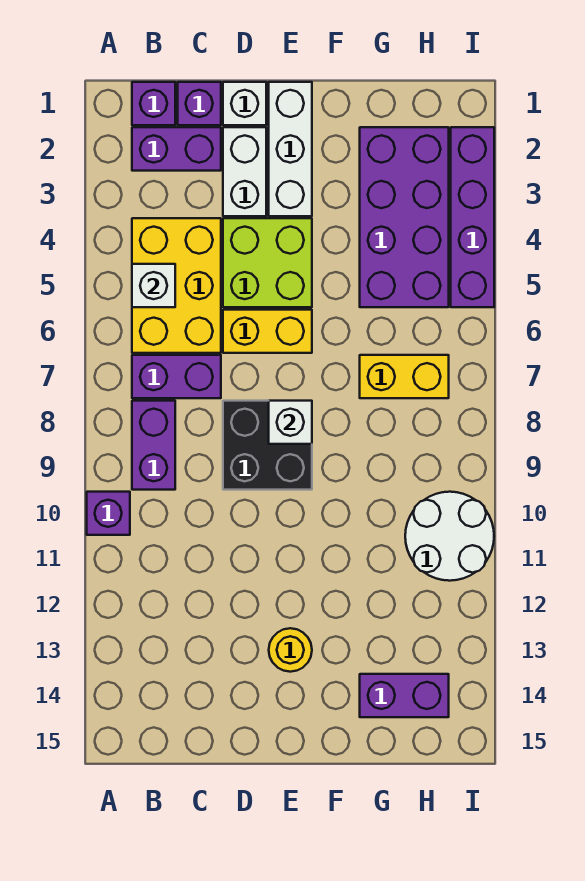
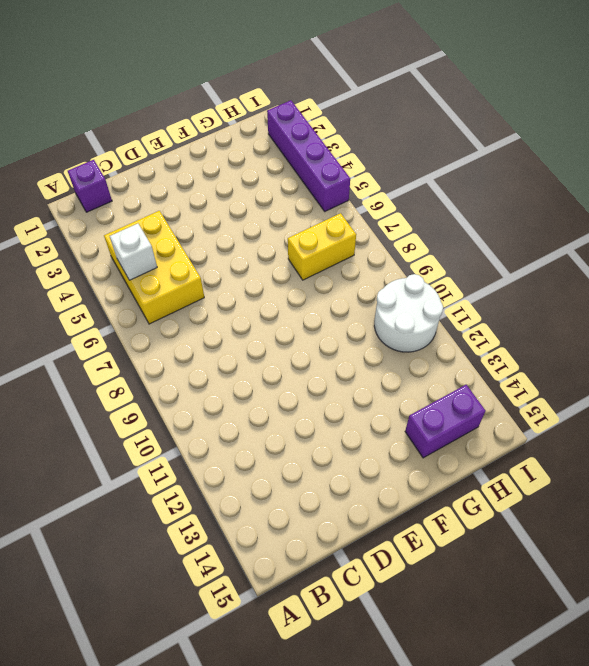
none -> purple brick A10 level 1
none -> purple brick B2:C2 level 1
none -> purple brick B7:C7 level 1

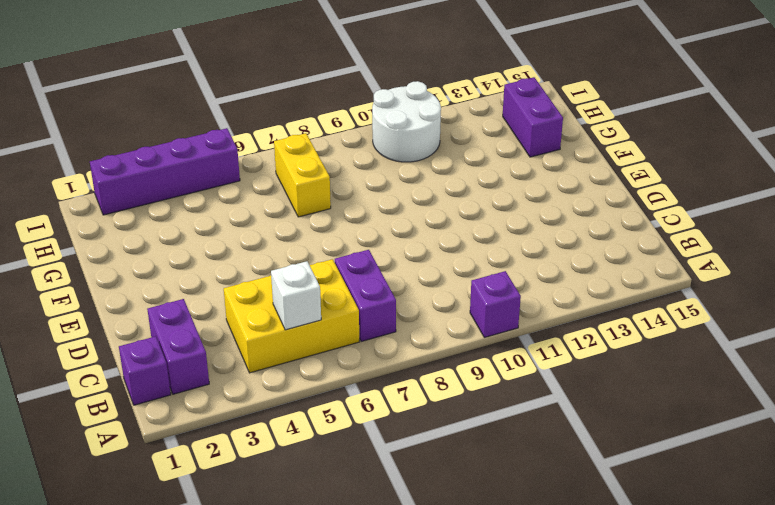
none -> purple brick B8:B9 level 1
none -> purple brick C1 level 1
none -> white brick D1 level 1

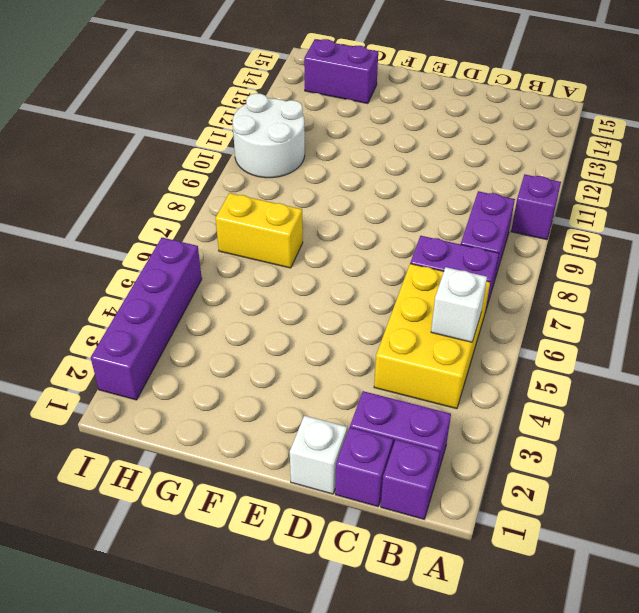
none -> white brick D2:D3 level 1
none -> lime brick D4:E5 level 1
none -> yellow brick D6:E6 level 1

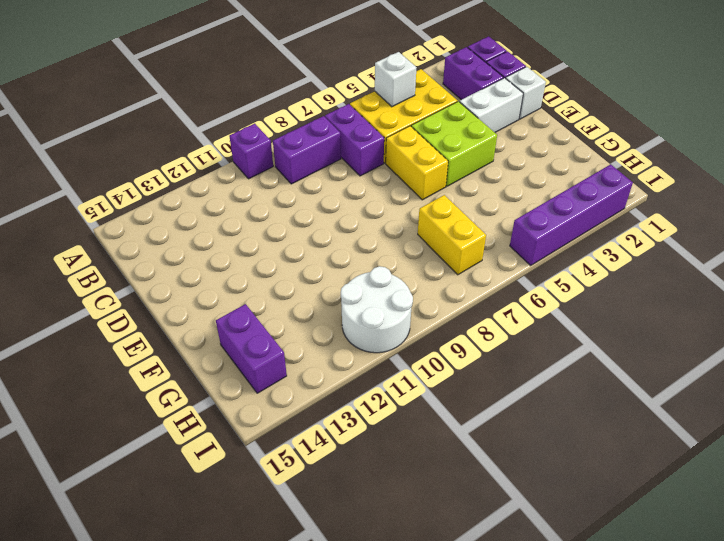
none -> black brick D8:E9 level 1
none -> white brick E1:E3 level 1
none -> yellow round brick E13 level 1

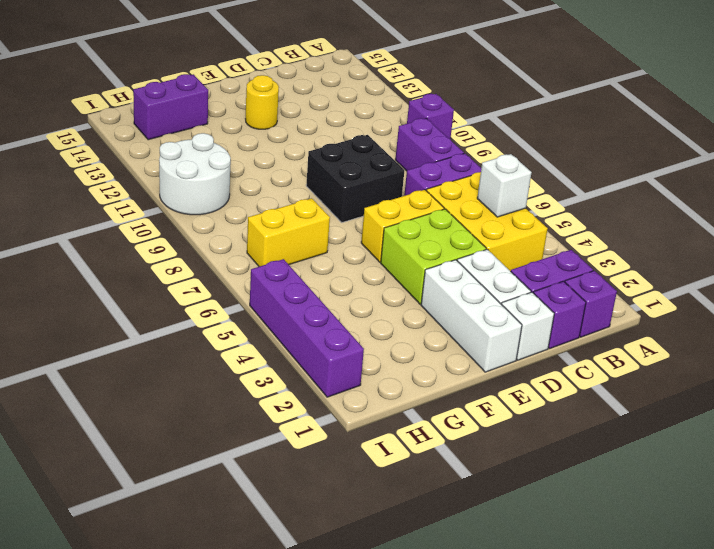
none -> purple brick G2:H5 level 1
none -> white brick E8 level 2

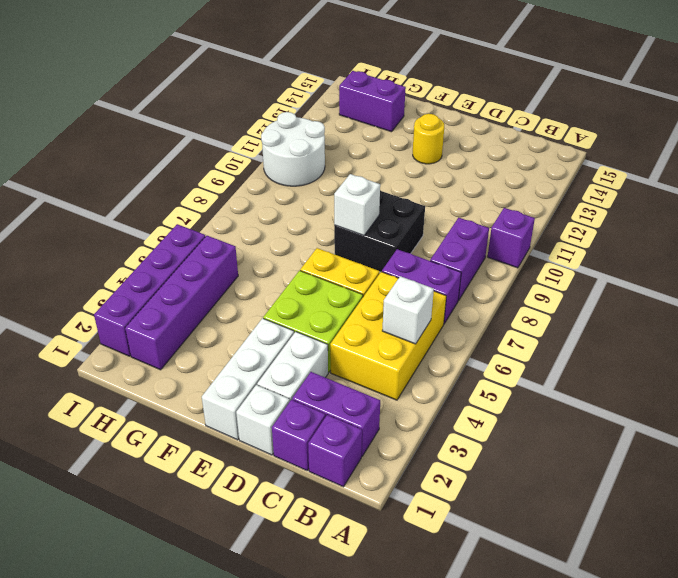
purple brick H2:H5 level 1 -> purple brick G2:H5 level 1
none -> yellow brick G7:H7 level 1

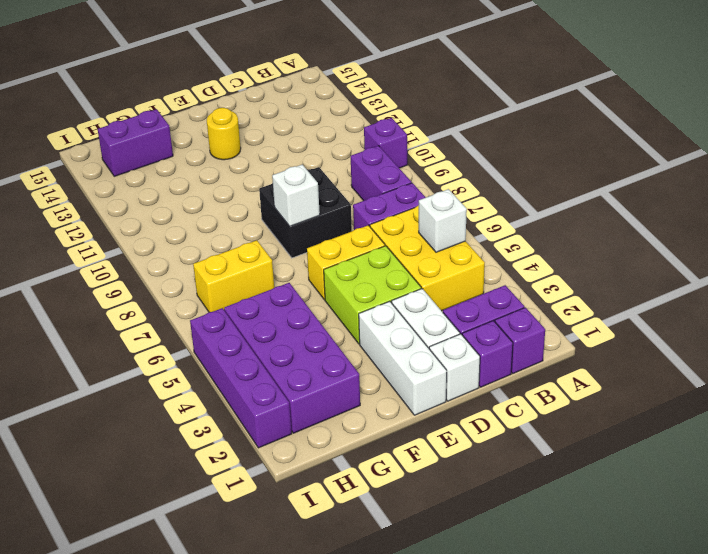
none -> white round brick H10:I11 level 1

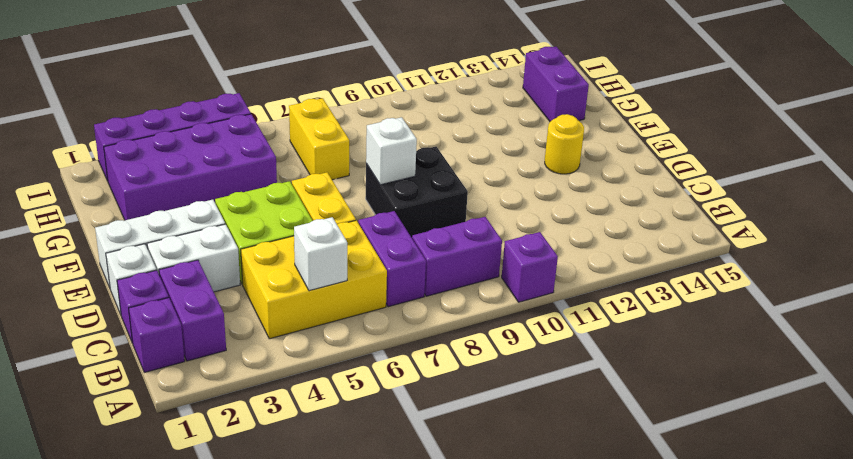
none -> white round brick H10:I11 level 1

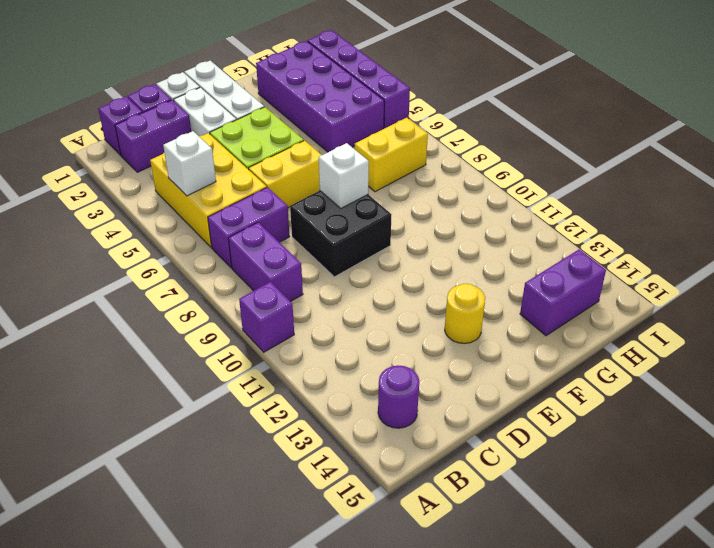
purple round brick B14 level 1 -> none
none -> white round brick H10:I11 level 1

